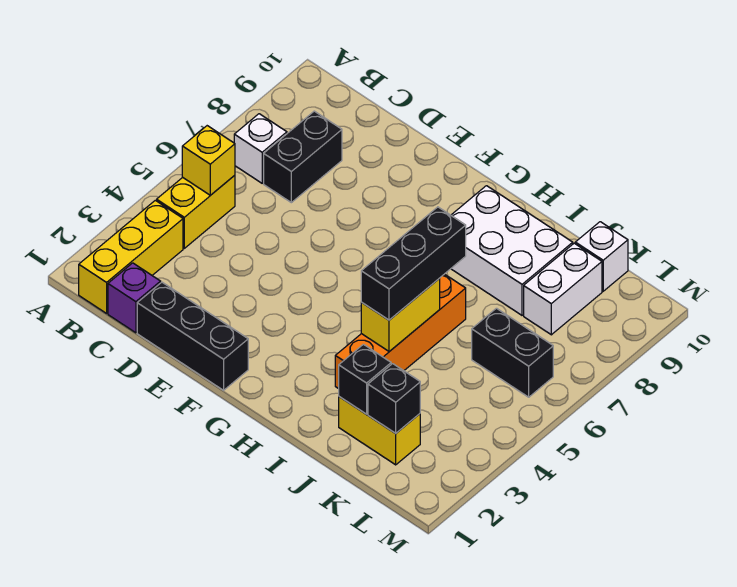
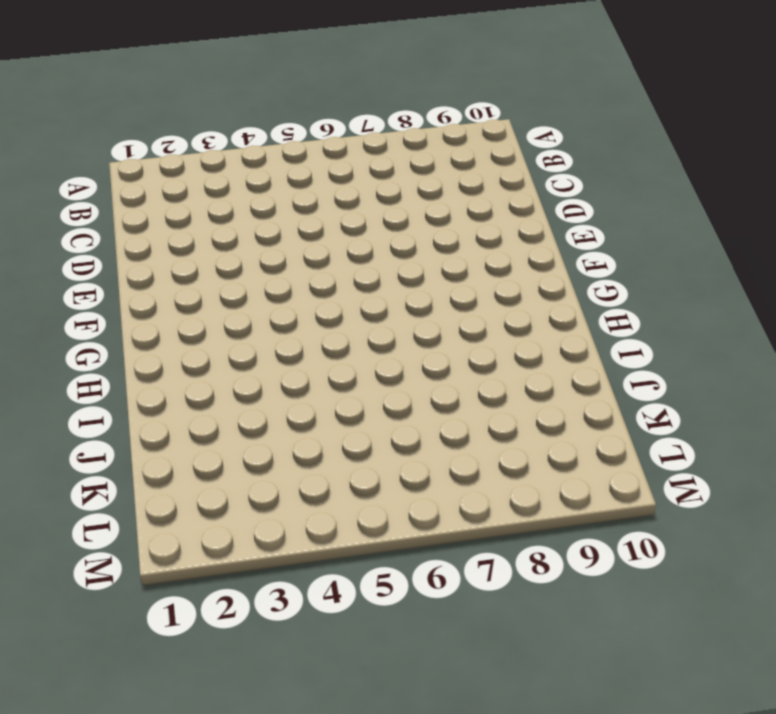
none -> yellow brick B1:B3 level 1
none -> yellow brick B4:B5 level 1
none -> white brick B7 level 1

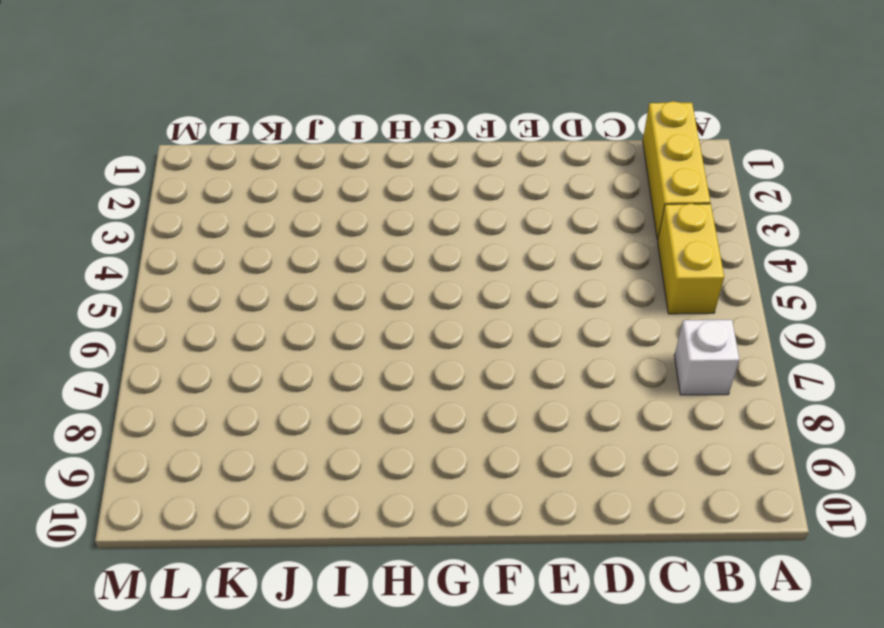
none -> purple brick C1 level 1
none -> black brick C7:C8 level 1
none -> black brick D1:F1 level 1

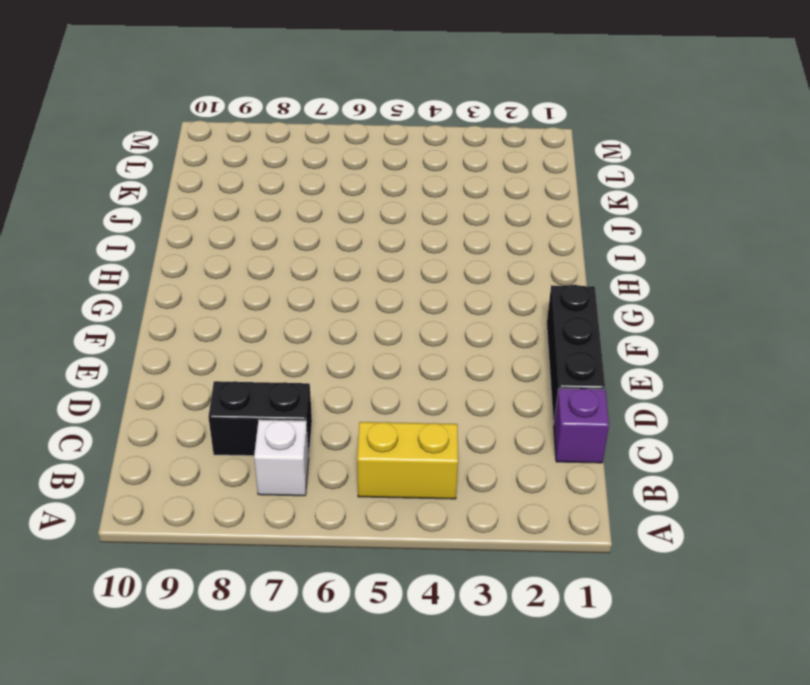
none -> yellow brick B1:B3 level 1
none -> white brick H8:J9 level 1
none -> orange brick I3:I6 level 1

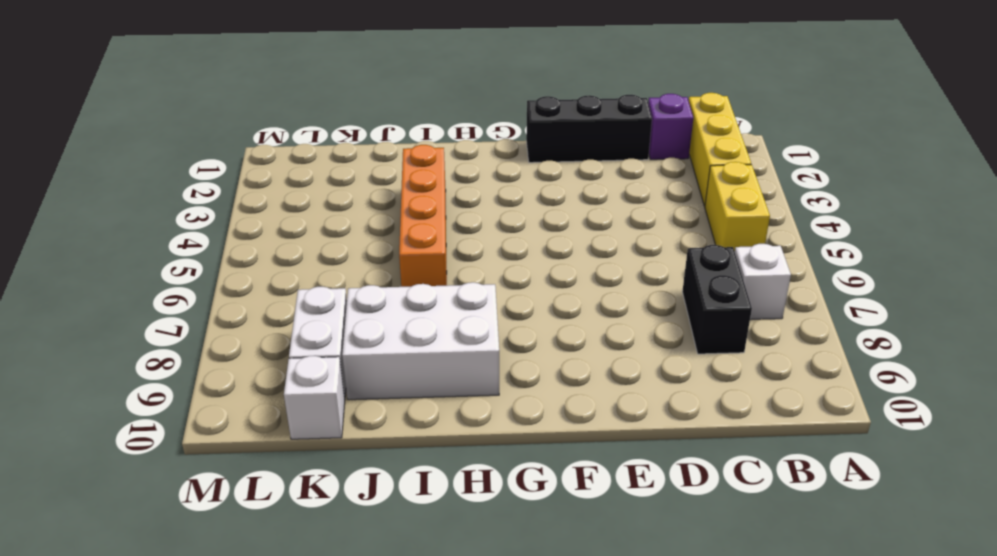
none -> yellow brick J2:K2 level 1
none -> black brick K6:L6 level 1
none -> yellow brick B5 level 2

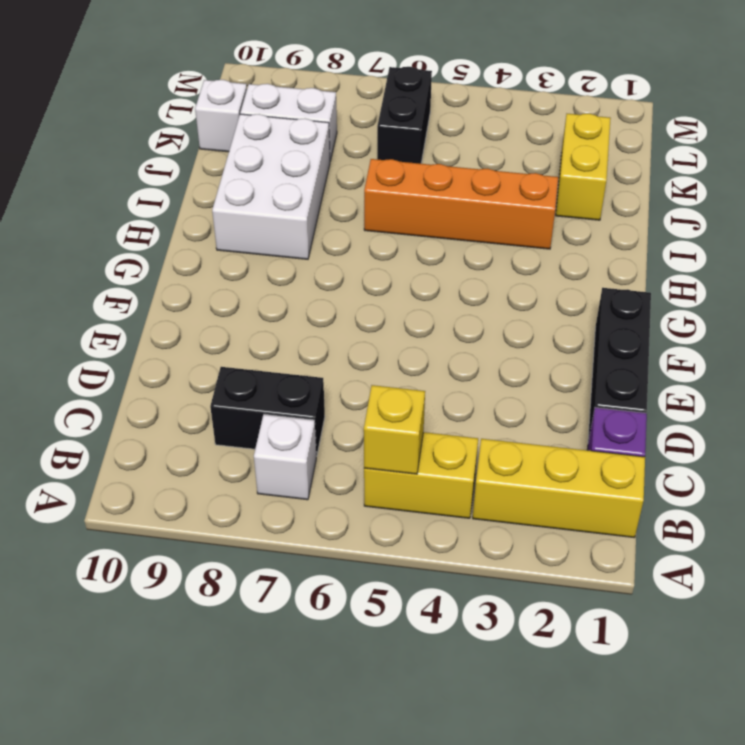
none -> yellow brick I4:I5 level 2
none -> black brick J2 level 2
none -> black brick K2 level 2

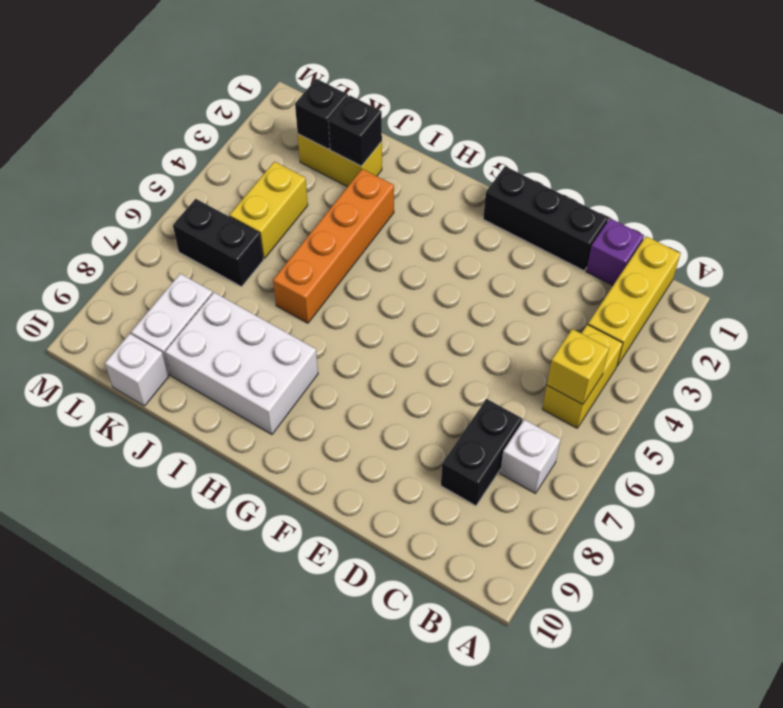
yellow brick K4:K5 level 1 -> yellow brick I4:I5 level 2
none -> black brick I4:I6 level 3

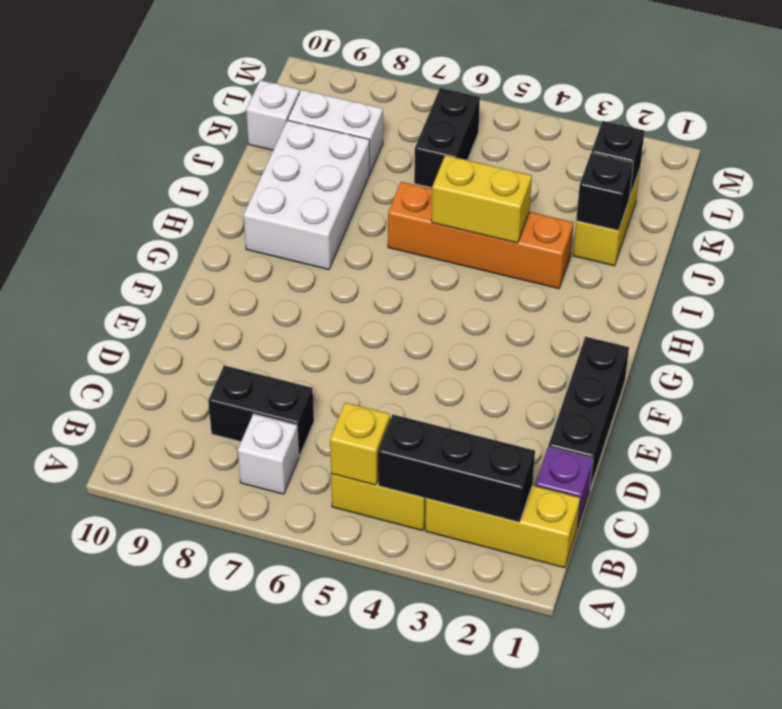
black brick B2:B4 level 2 -> black brick I4:I6 level 3

